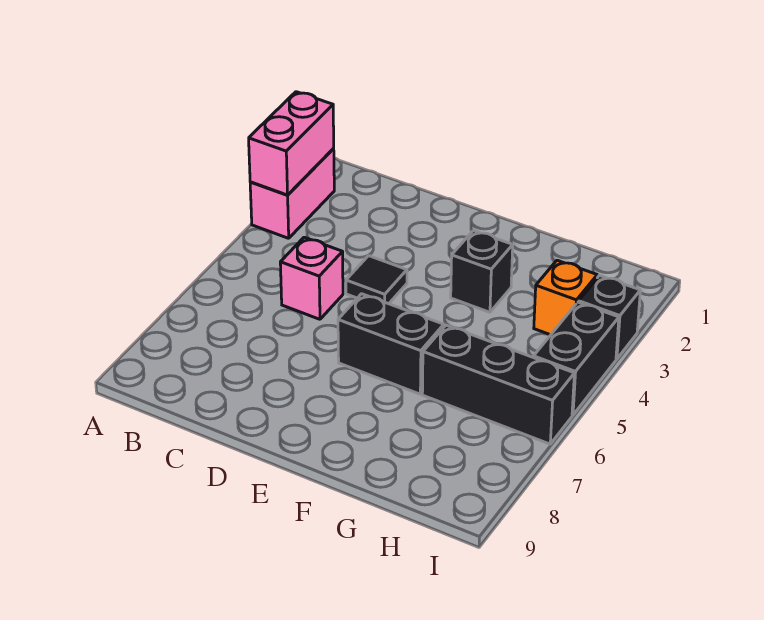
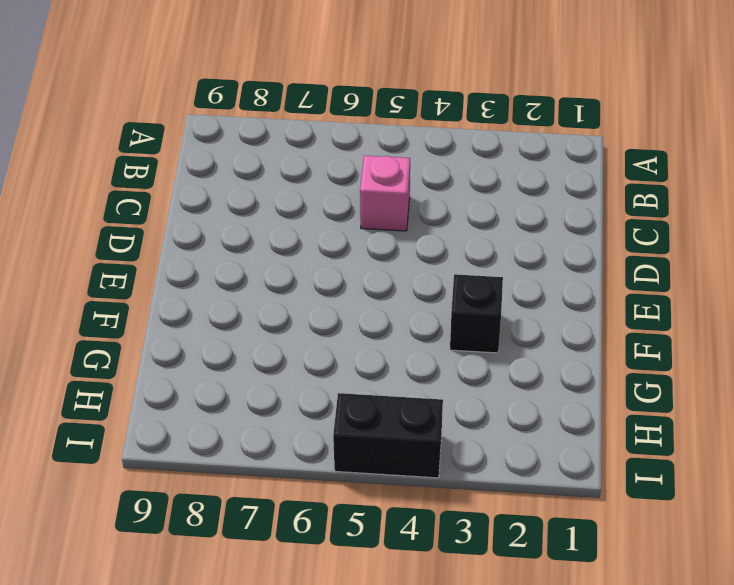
none -> pink brick A2:A3 level 1
none -> black tile D4 level 1

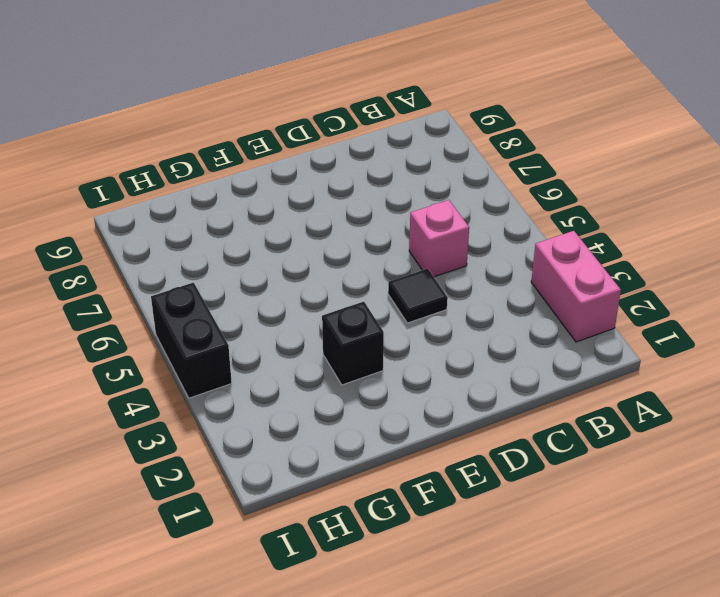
none -> black brick E6:F6 level 1
none -> black brick G6:I6 level 1

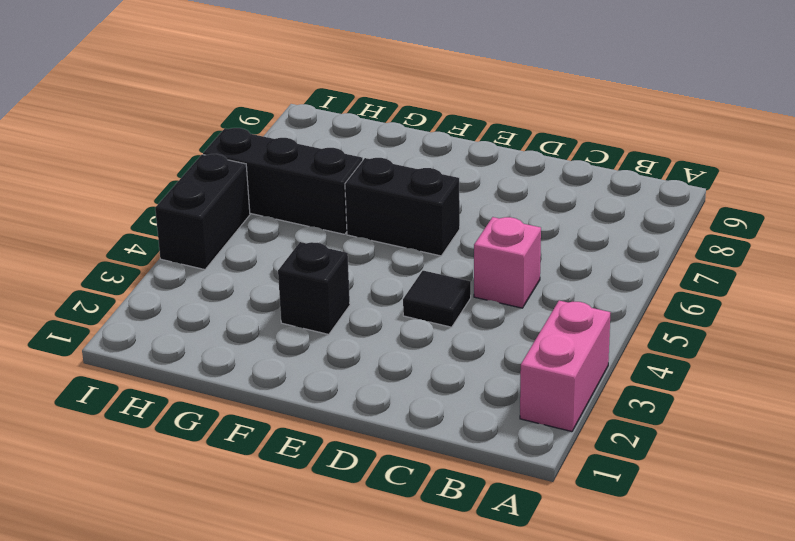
none -> orange brick H3 level 1
none -> black brick I3 level 1

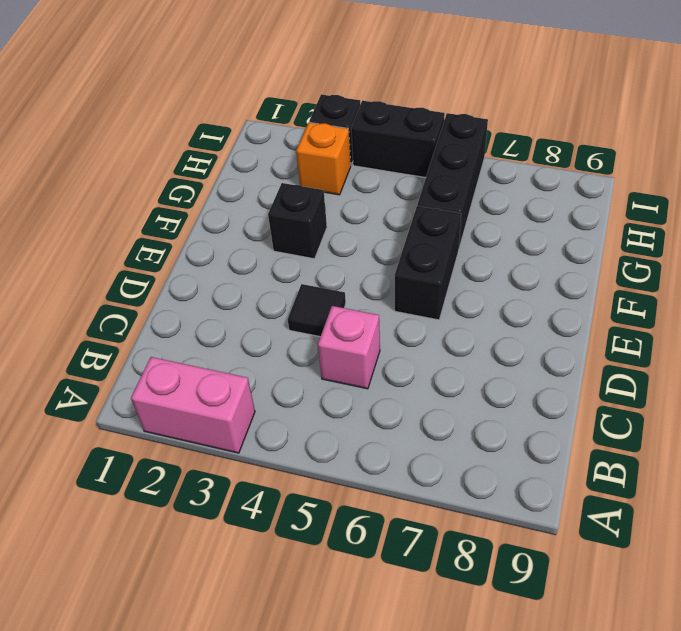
none -> pink brick A2:A3 level 2

